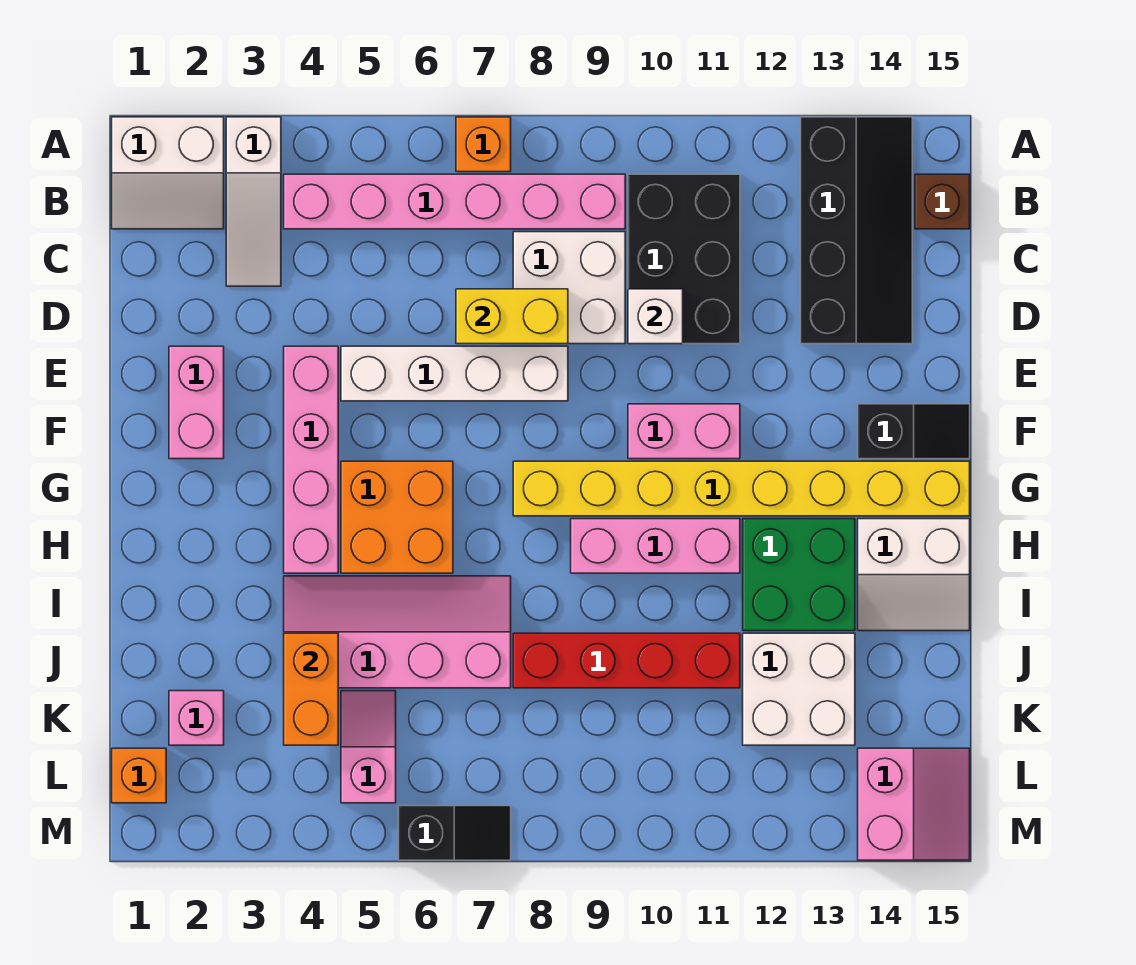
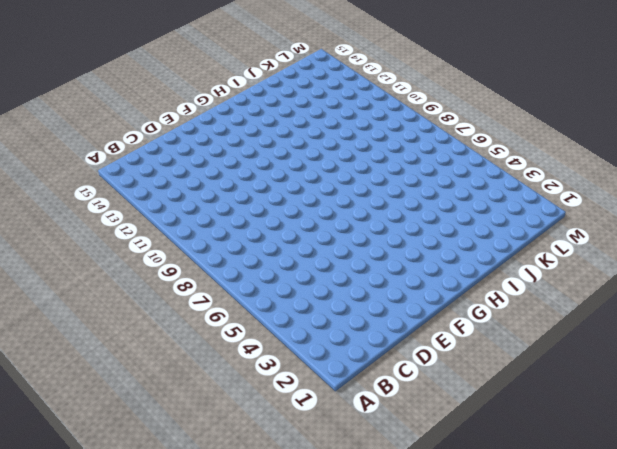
none -> white slope A1:B2 level 1 top A
none -> white slope A3:C3 level 1 top A
none -> orange brick A7 level 1

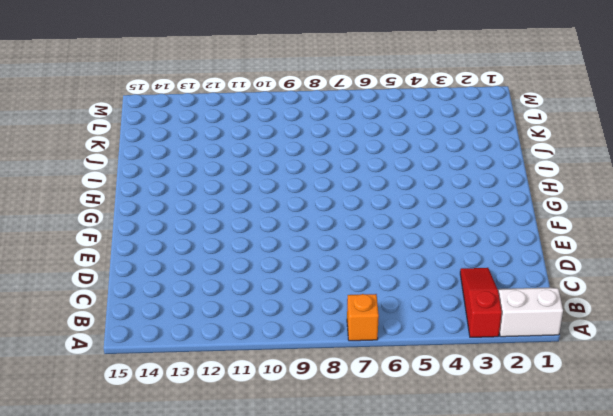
red slope A3:C3 level 1 top A -> white slope A3:C3 level 1 top A
none -> black slope A13:D14 level 1 top 13
none -> pink brick B4:B9 level 1
none -> black brick B10:D11 level 1

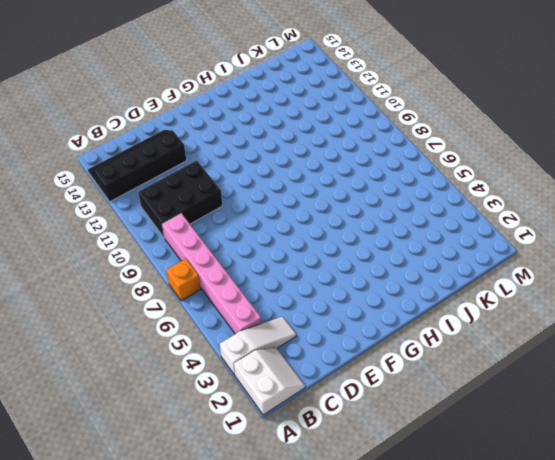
none -> brown brick B15 level 1
none -> white brick C8:D9 level 1
none -> pink brick E2:F2 level 1

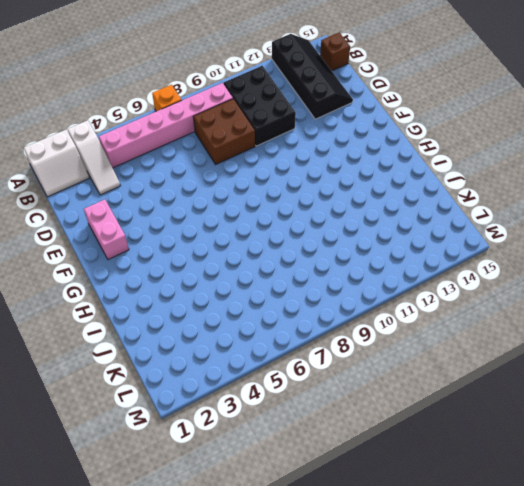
brown brick C8:D9 level 1 -> white brick C8:D9 level 1
none -> pink brick E4:H4 level 1
none -> white brick E5:E8 level 1
none -> pink brick F10:F11 level 1

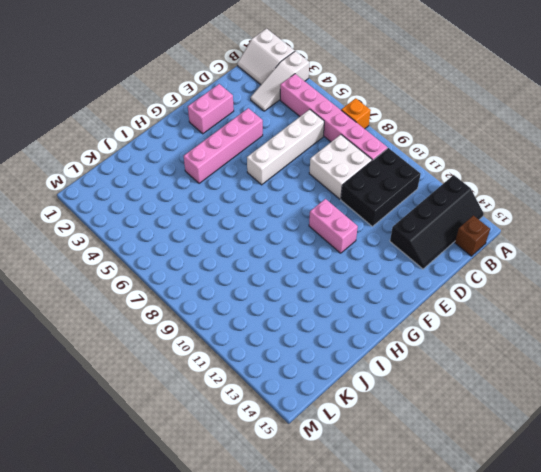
white brick C6:F6 level 1 -> white brick E5:E8 level 1
none -> black slope F14:F15 level 1 top 14
none -> orange brick G5:H6 level 1
none -> yellow brick G8:G15 level 1

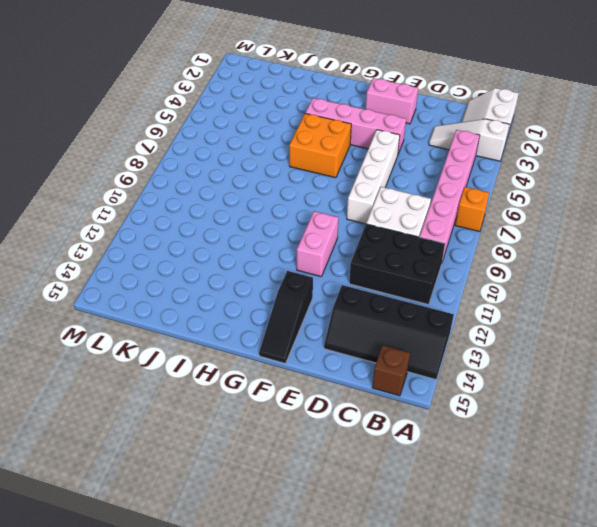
black slope F13:F15 level 1 top 13 -> black slope F14:F15 level 1 top 14
none -> yellow brick G8:G15 level 1
none -> pink brick H9:H11 level 1
none -> green brick H12:I13 level 1

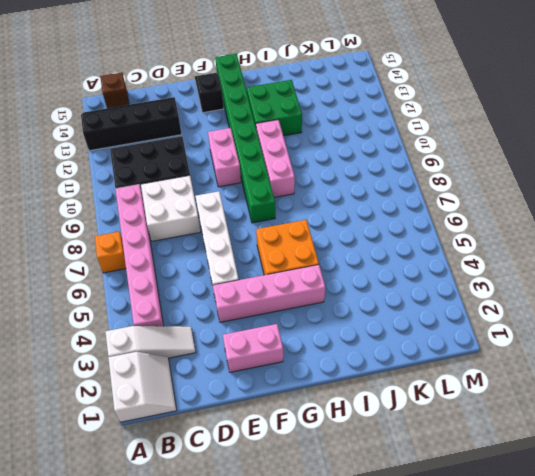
green brick G8:G15 level 1 -> yellow brick G8:G15 level 1
none -> white slope H14:I15 level 1 top H
none -> pink slope I4:J7 level 1 top J
none -> red brick J8:J11 level 1

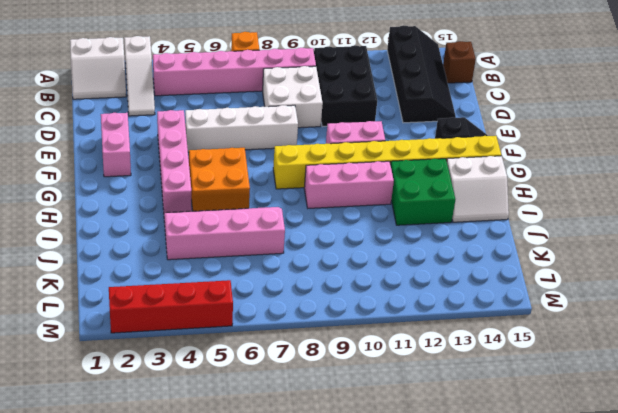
red brick M2:M5 level 1 -> red brick J8:J11 level 1
none -> white brick J12:K13 level 1
none -> pink brick K2 level 1
none -> pink slope K5:L5 level 1 top L

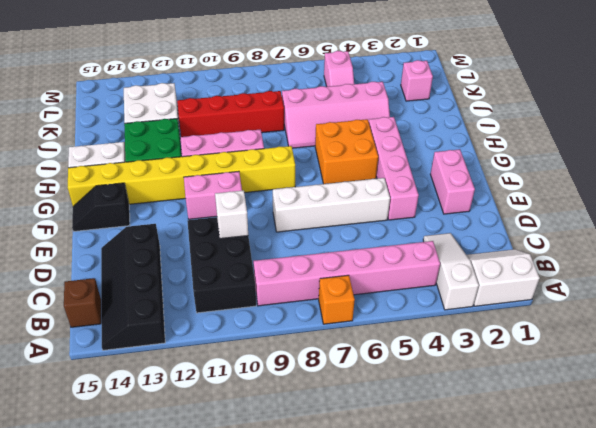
none -> white brick C8:D9 level 1
none -> orange brick L1 level 1
none -> pink slope L14:M15 level 1 top 14

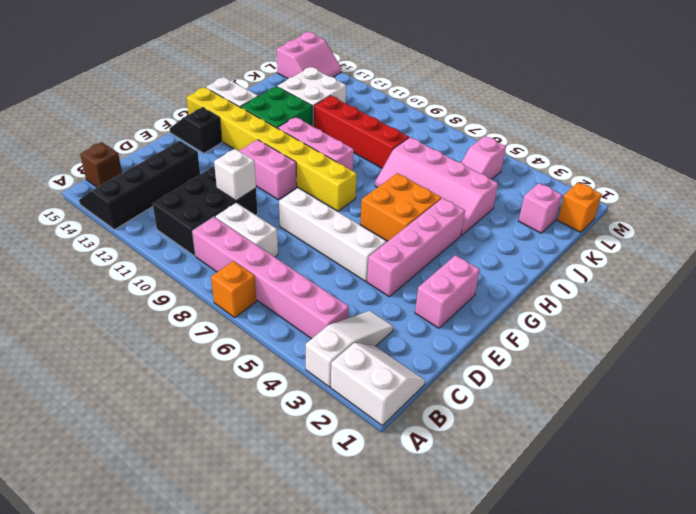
white brick C8:C9 level 1 -> white brick C8:D9 level 1
pink slope L14:M15 level 1 top 15 -> pink slope L14:M15 level 1 top 14
none -> black slope M6:M7 level 1 top 6
none -> yellow brick D7:D8 level 2
none -> orange brick J4:K4 level 2

